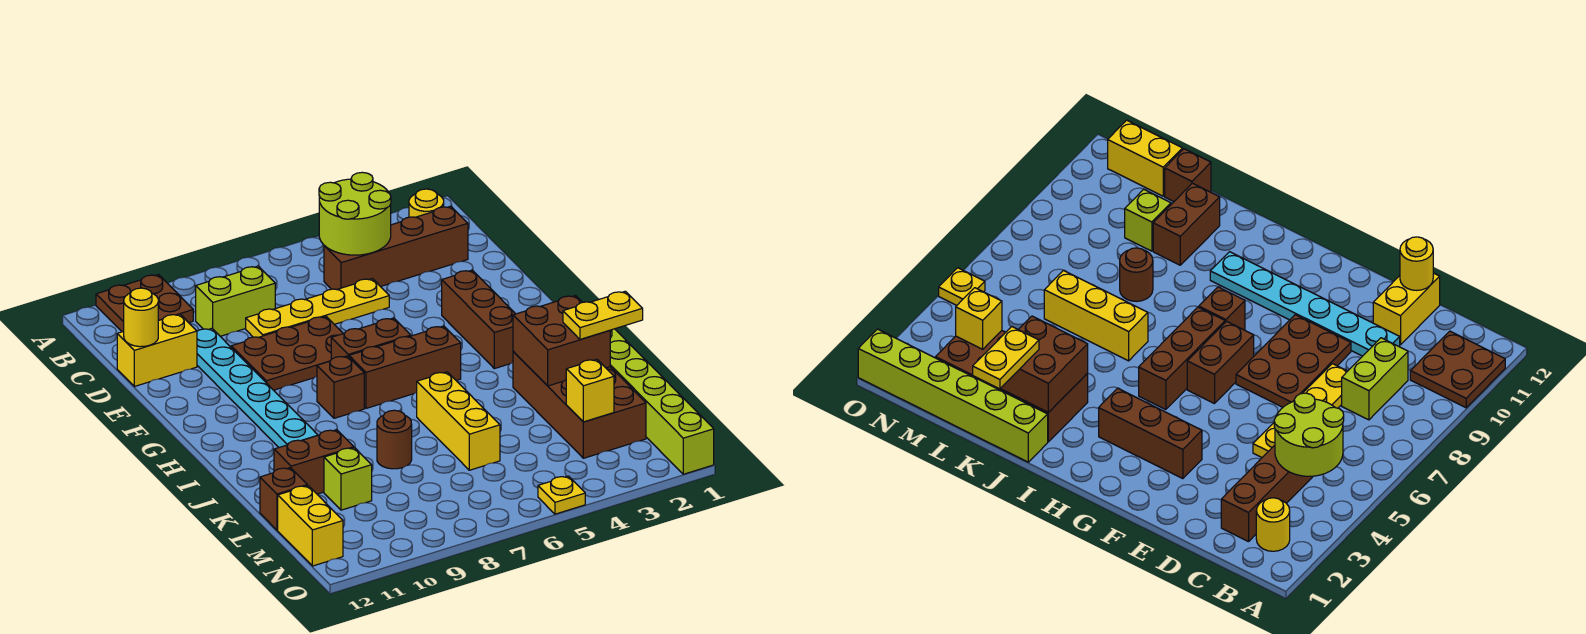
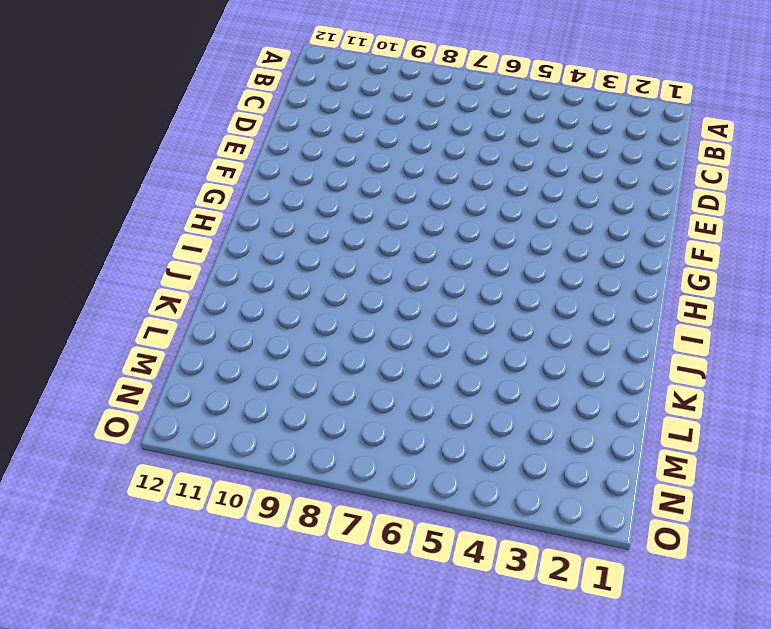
none -> brown plate A10:B11 level 1
none -> yellow round brick B2 level 1
none -> brown brick C2:C5 level 1

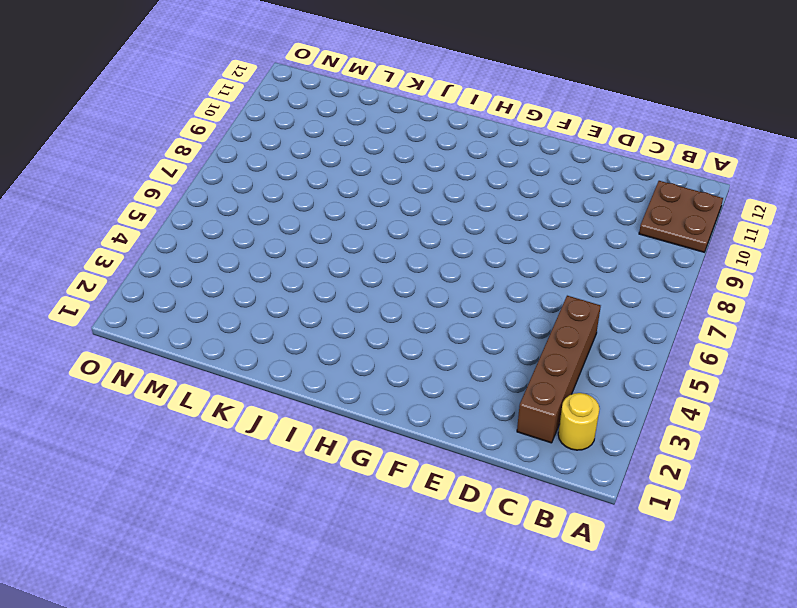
none -> lime brick C8:C9 level 1
none -> yellow plate D5:D8 level 1
none -> cyan plate D10:I10 level 1

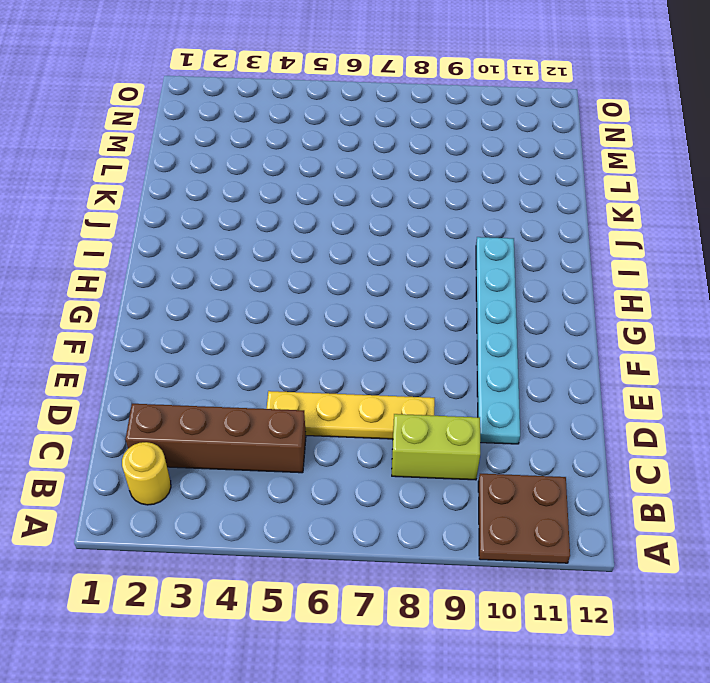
none -> yellow brick D11:D12 level 1
none -> brown plate E7:F9 level 1
none -> brown brick F3:H3 level 1

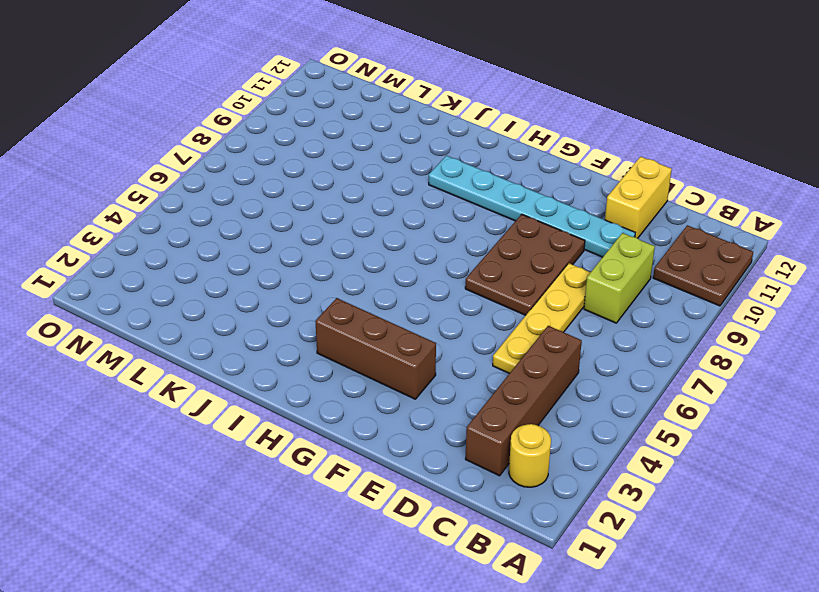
none -> brown brick G6:G7 level 1
none -> brown brick H5:H7 level 1
none -> brown brick H8 level 1

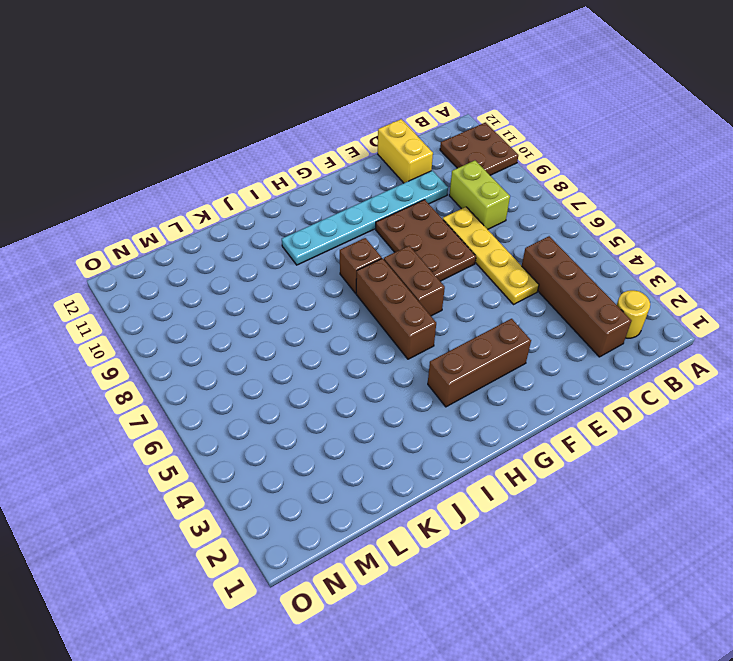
none -> lime brick J1:O1 level 1
none -> brown brick J2:M3 level 1
none -> yellow brick J6:L6 level 1

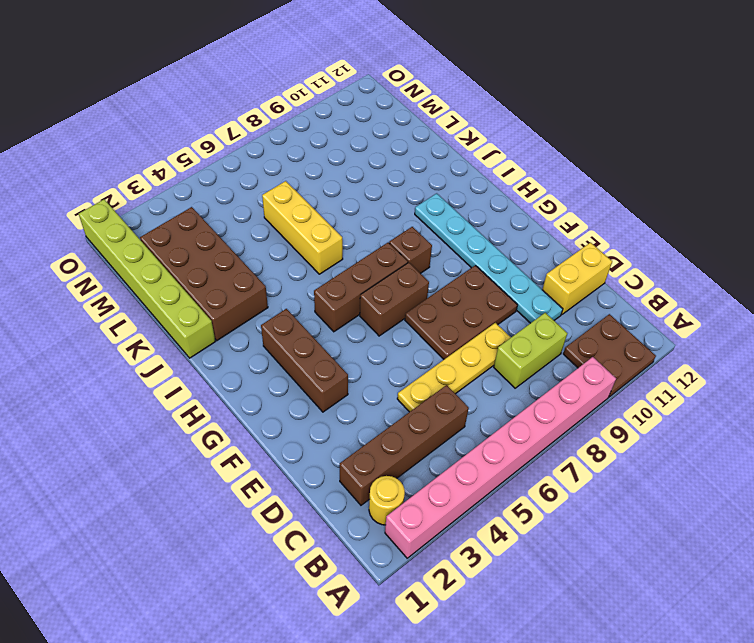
pink brick A2:A9 level 1 -> none
none -> brown round brick K8 level 1
none -> brown brick K10:K11 level 1
none -> lime brick L10 level 1

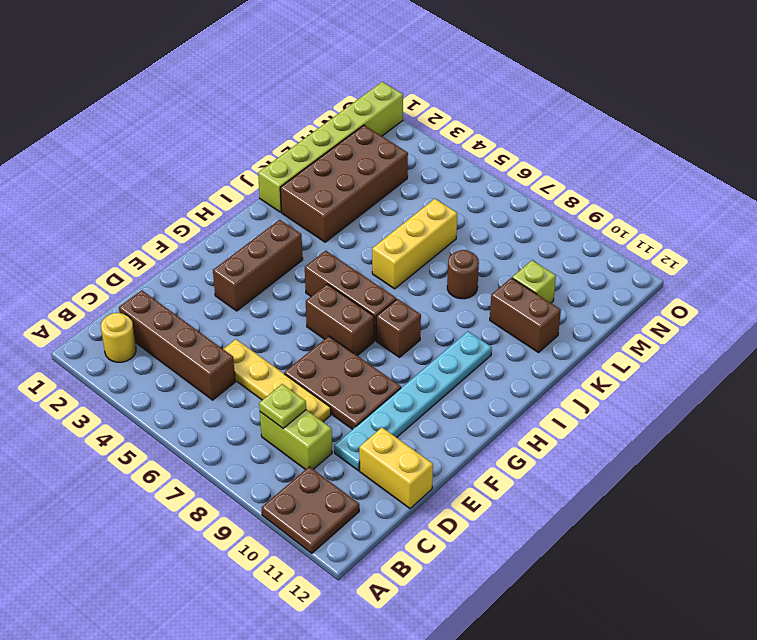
lime plate C8 level 2 -> none
none -> brown brick L12 level 1
none -> yellow brick M12:N12 level 1
none -> yellow plate O5 level 1

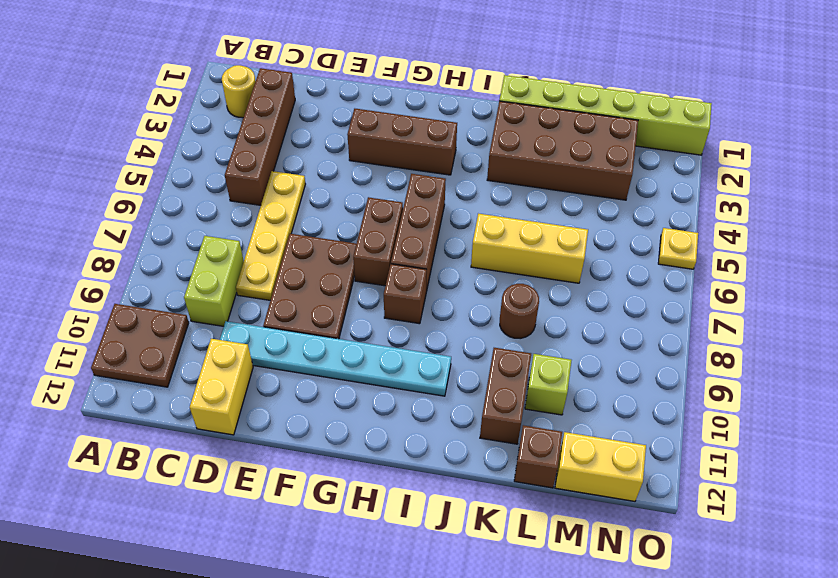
none -> lime round brick B4:C5 level 2
none -> yellow round brick D12 level 2
none -> brown brick J2:K3 level 2

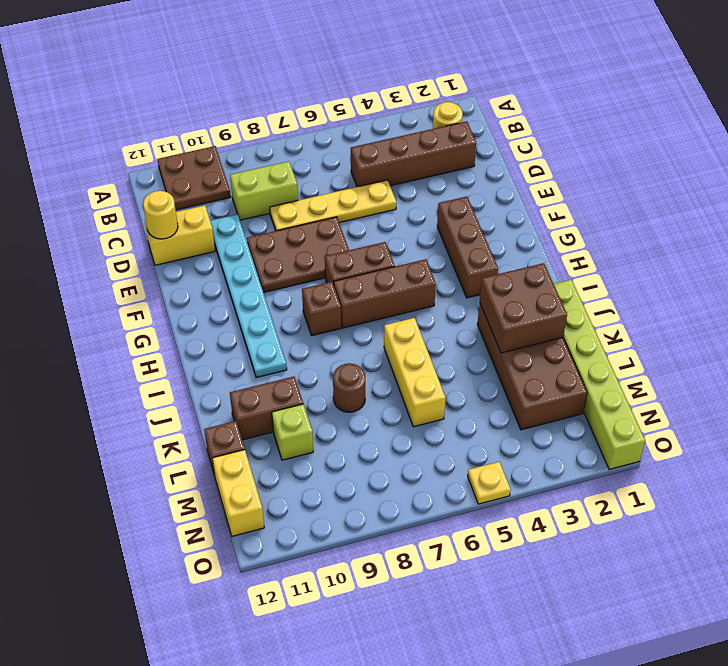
none -> lime round brick B4:C5 level 2
none -> yellow brick M3 level 2
none -> yellow plate K1:K2 level 3

